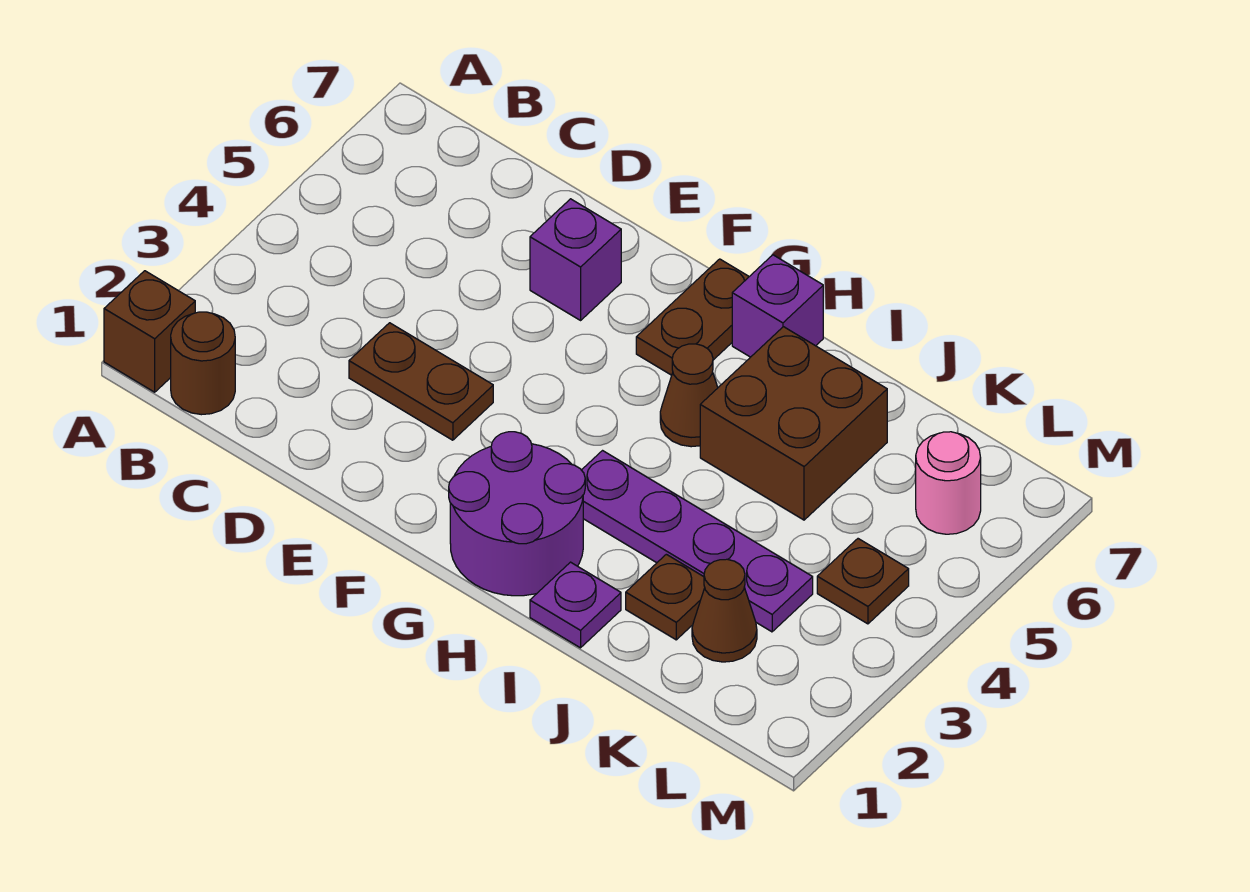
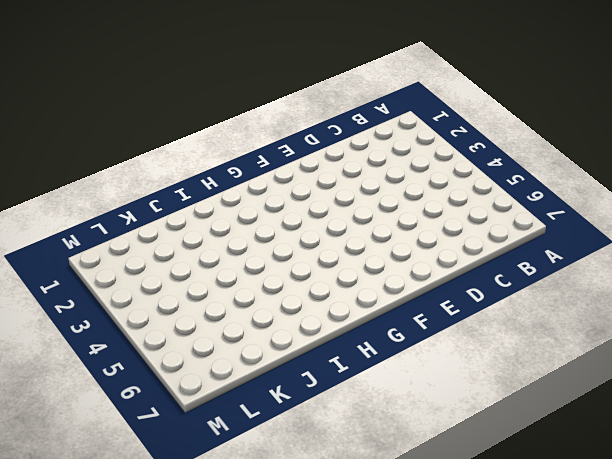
none -> brown brick A1 level 1
none -> brown round brick B1 level 1
none -> brown plate D3:E3 level 1

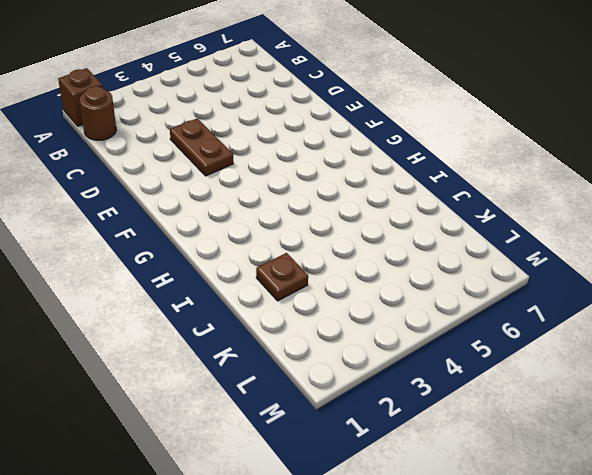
none -> purple brick E6 level 1
none -> purple round brick G1:H2 level 1
none -> brown plate G6:G7 level 1

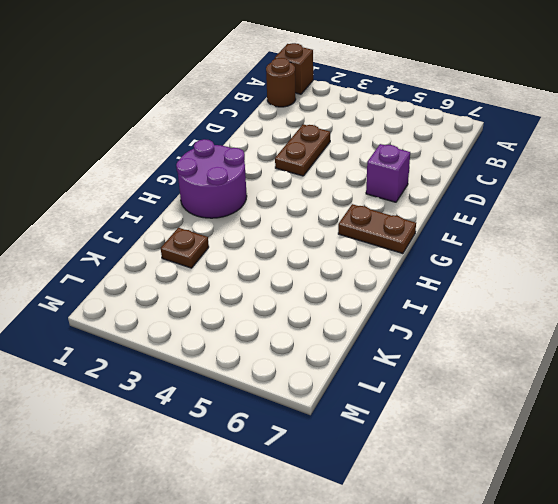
none -> purple plate H3:K3 level 1
none -> brown cone H5 level 1
none -> purple brick H7 level 1

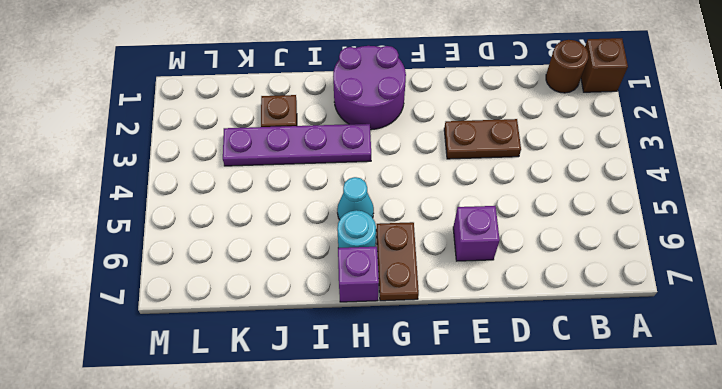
cyan cone H5 level 1 -> brown cone H5 level 1
cyan round brick H6 level 1 -> none
none -> purple plate I1 level 1
none -> brown brick I5:J6 level 1
none -> brown cone K2 level 1

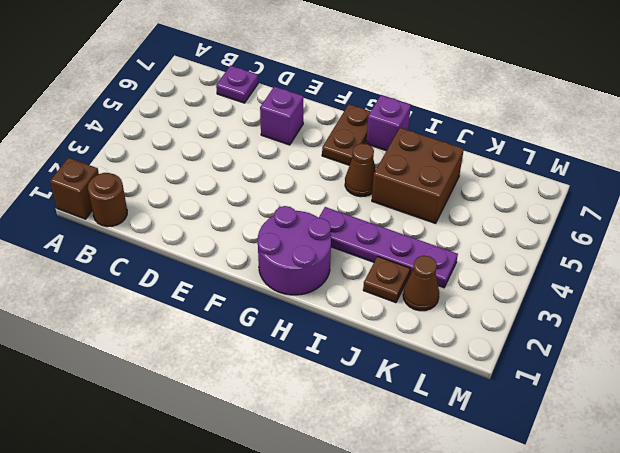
purple plate C7 level 1 -> purple plate I1 level 1
none -> brown plate D3:E3 level 1
none -> brown plate L4 level 1
none -> pink round brick L6 level 1

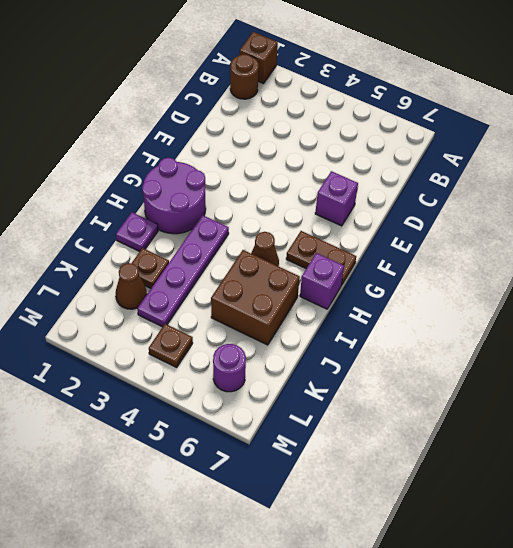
purple round brick L6 level 1 -> pink round brick L6 level 1
none -> brown plate D3:E3 level 1

